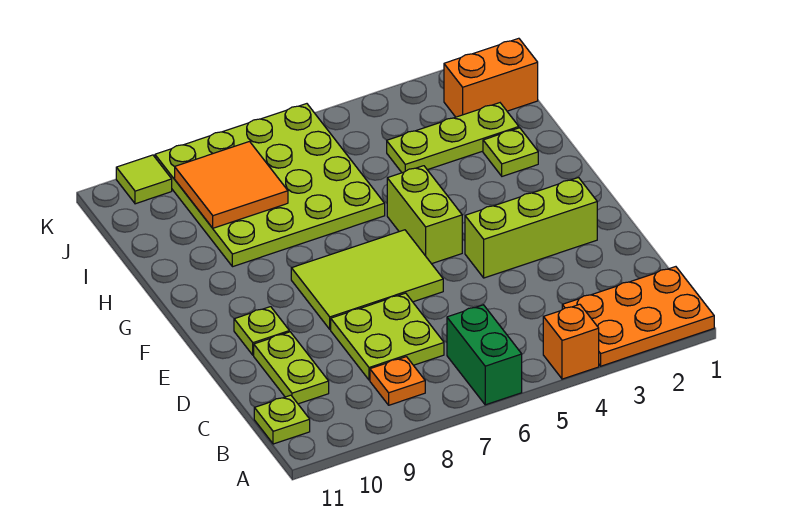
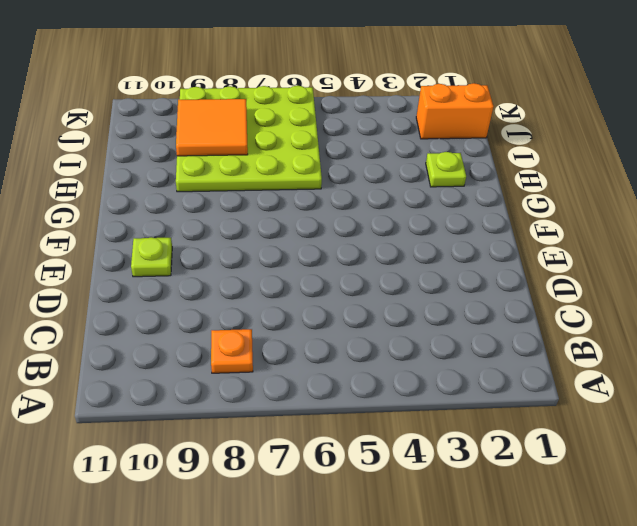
none -> orange plate A1:B3 level 1
none -> orange brick A4 level 1
none -> green brick A6:B6 level 1

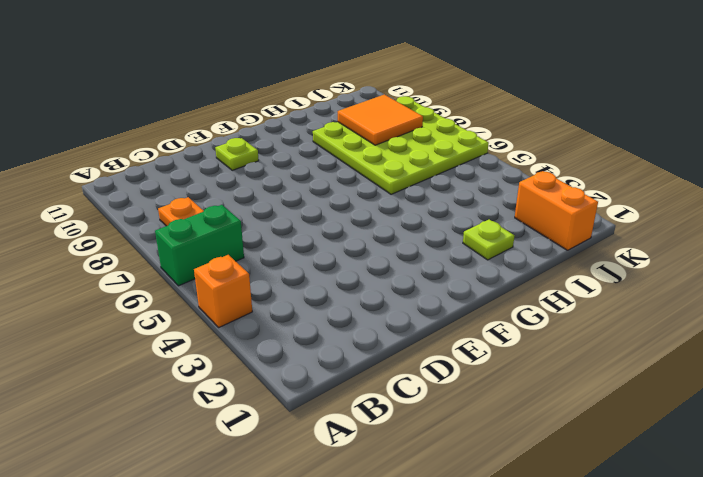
none -> orange plate A1:B3 level 1
none -> lime plate B11 level 1
none -> lime plate C7:D8 level 1

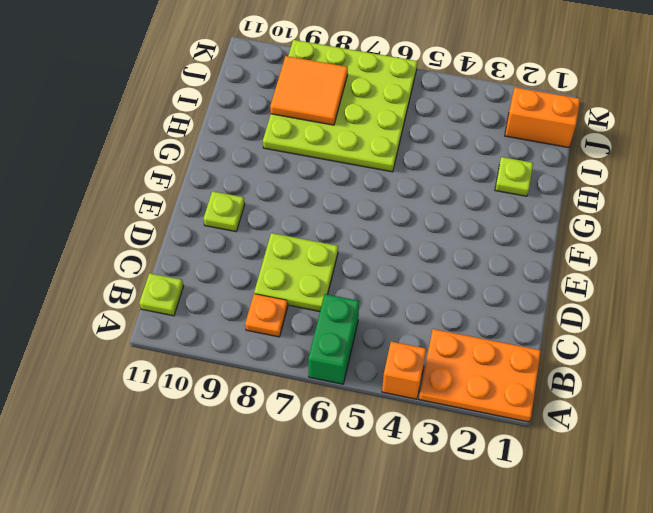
none -> lime plate C10:D10 level 1
none -> lime brick E2:E4 level 1
none -> lime tile E6:F8 level 1

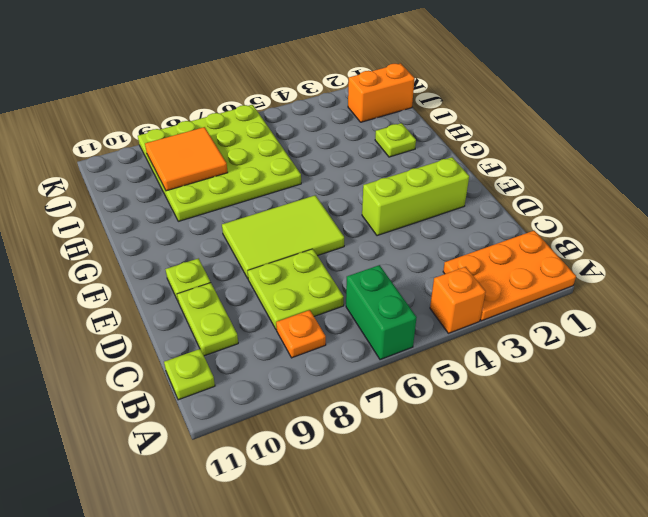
none -> lime brick F5:G5 level 1
none -> lime plate I2:I4 level 1
none -> lime tile K10 level 1

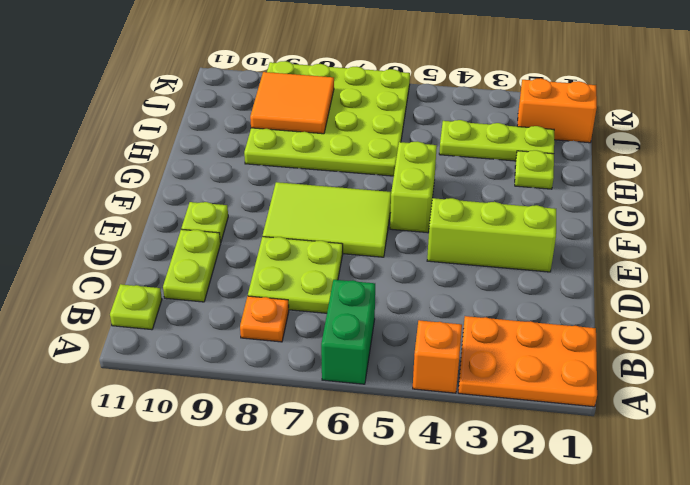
none -> lime tile K10 level 1

